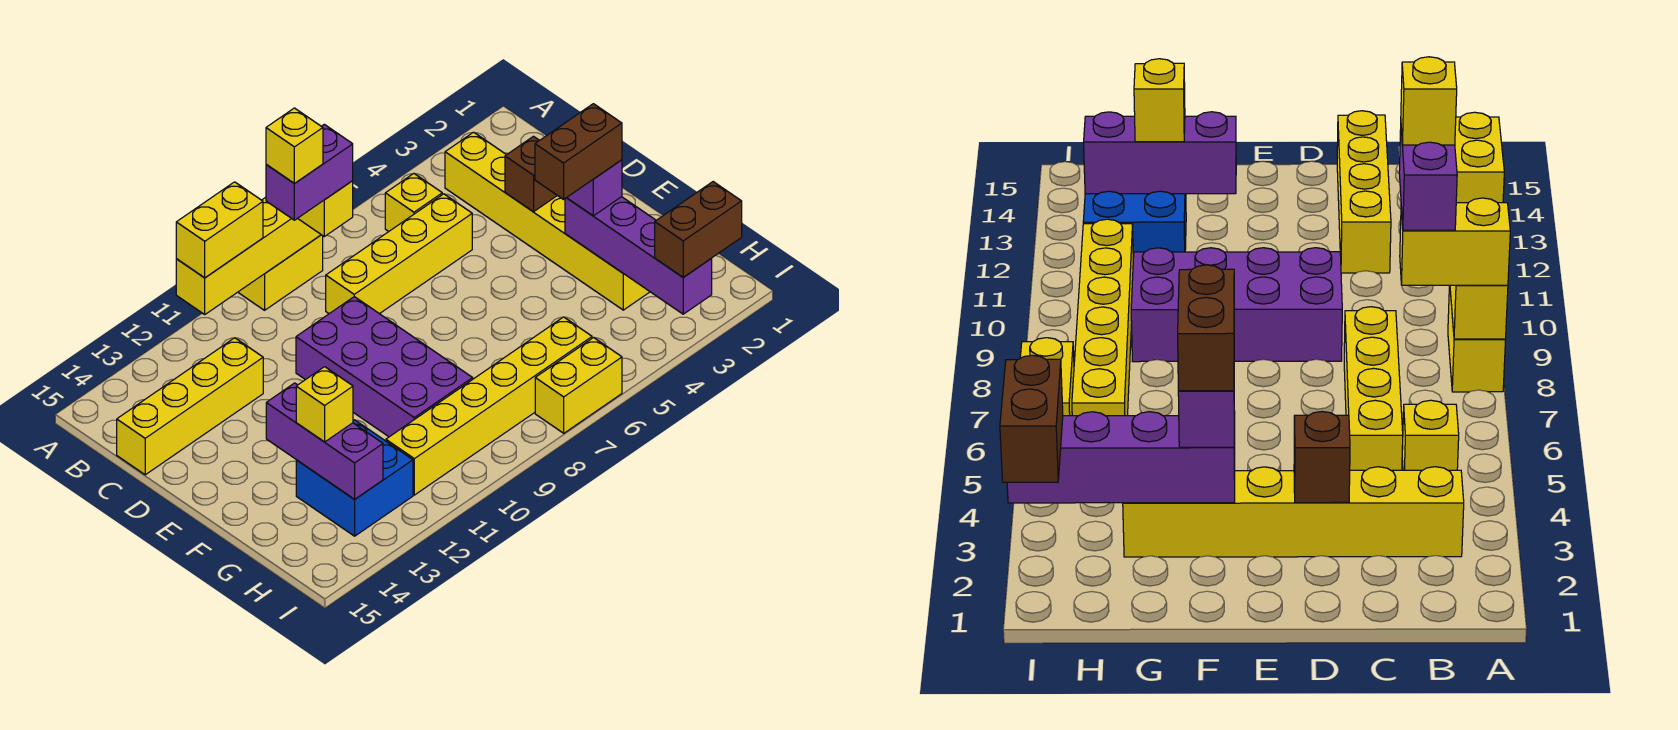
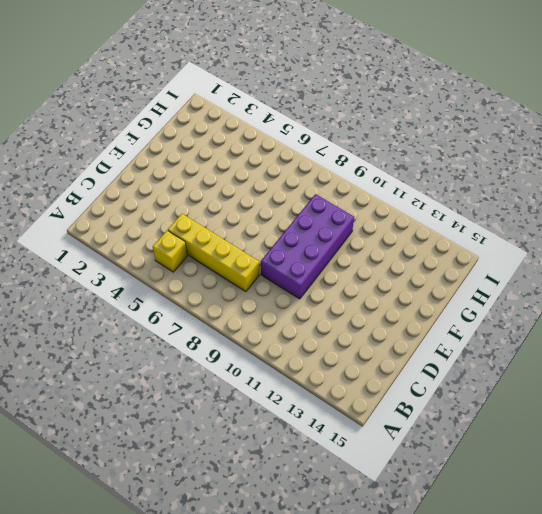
none -> yellow brick A8:A9 level 1
none -> yellow brick B3:G3 level 1
none -> yellow brick C12:C15 level 1

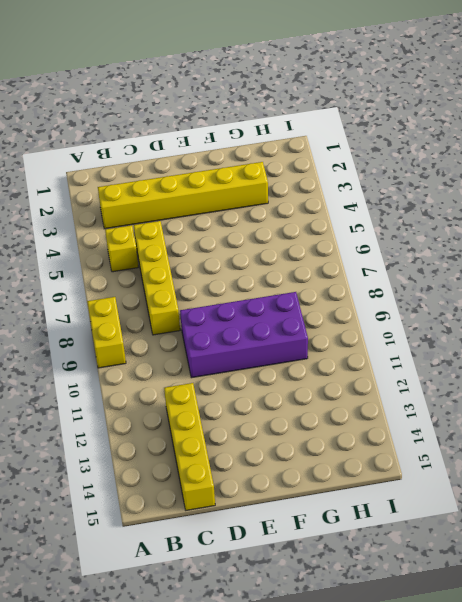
none -> blue brick G12:H13 level 1
none -> yellow brick H6:H11 level 1
none -> yellow brick I6:I7 level 1

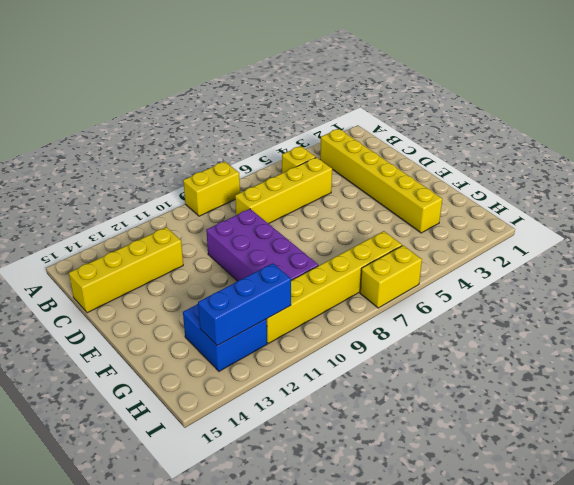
blue brick H11:H13 level 2 -> purple brick F13:H13 level 2
none -> yellow brick A8:A11 level 2
none -> brown brick D3 level 2
none -> purple brick F3:I3 level 2

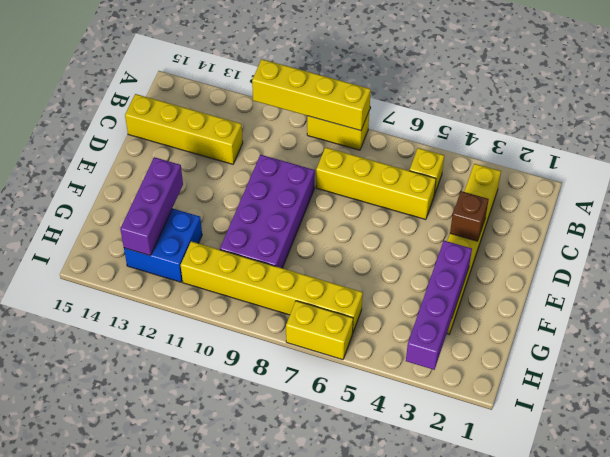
none -> yellow brick A8:B8 level 3
none -> yellow brick A10:A11 level 3
none -> purple brick F3 level 3

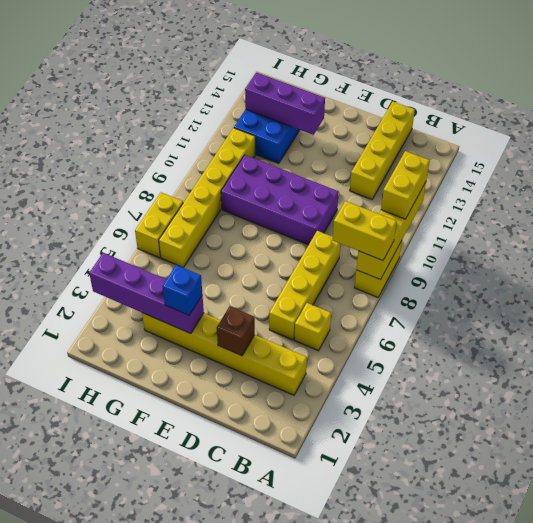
blue brick F3 level 3 -> purple brick F3 level 3
none -> yellow brick G13 level 3
none -> brown brick I2:I3 level 3
none -> purple brick B8:B9 level 4

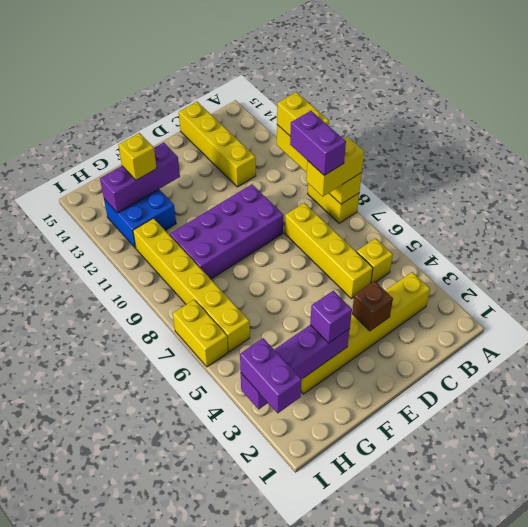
purple brick I2:I3 level 3 -> brown brick I2:I3 level 3
none -> brown brick F3:F4 level 4
none -> yellow brick B9 level 5

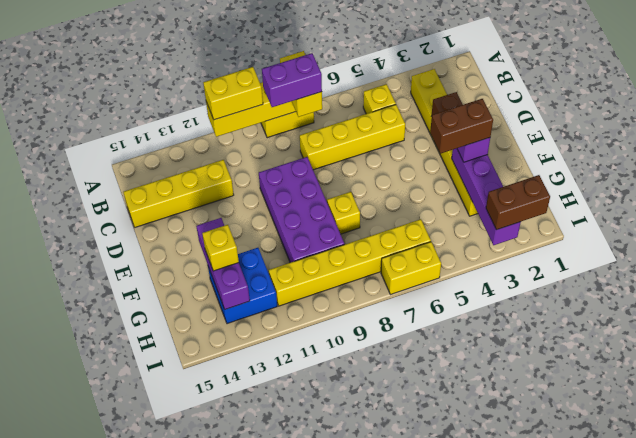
yellow brick F8 level 1 -> yellow brick B9 level 5

